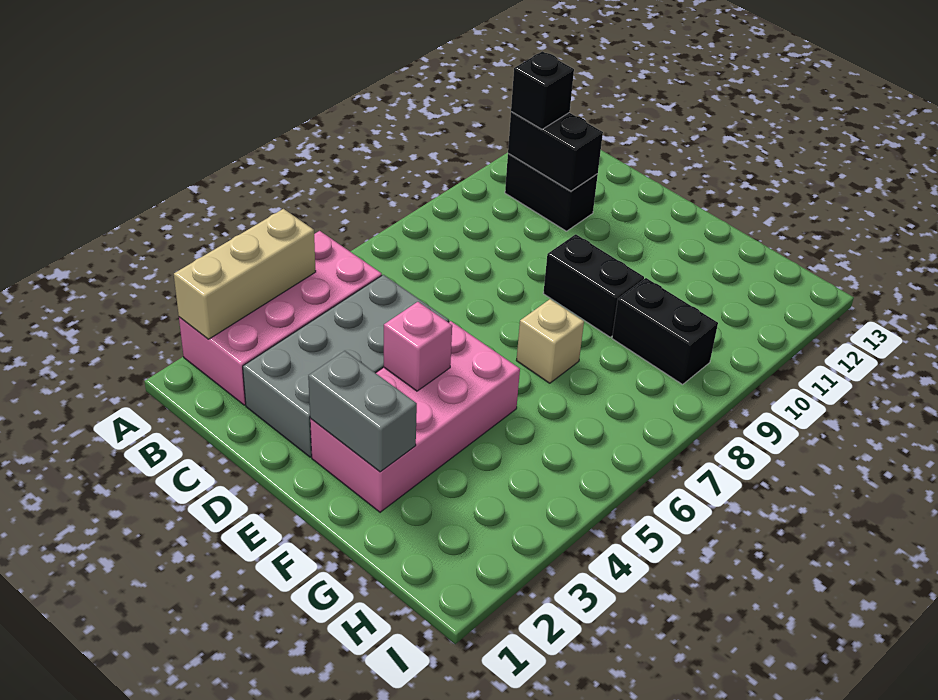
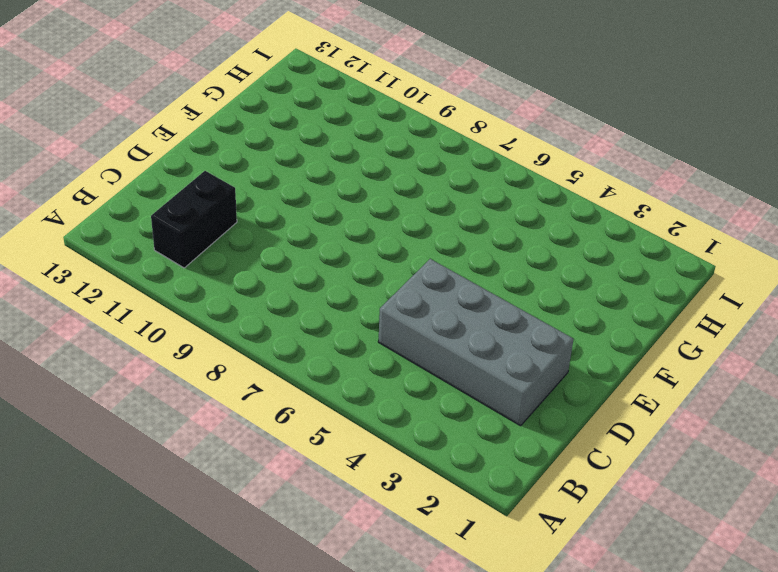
none -> pink brick A2:B5 level 1
none -> pink brick E2:F5 level 1
none -> black brick E9:F9 level 1

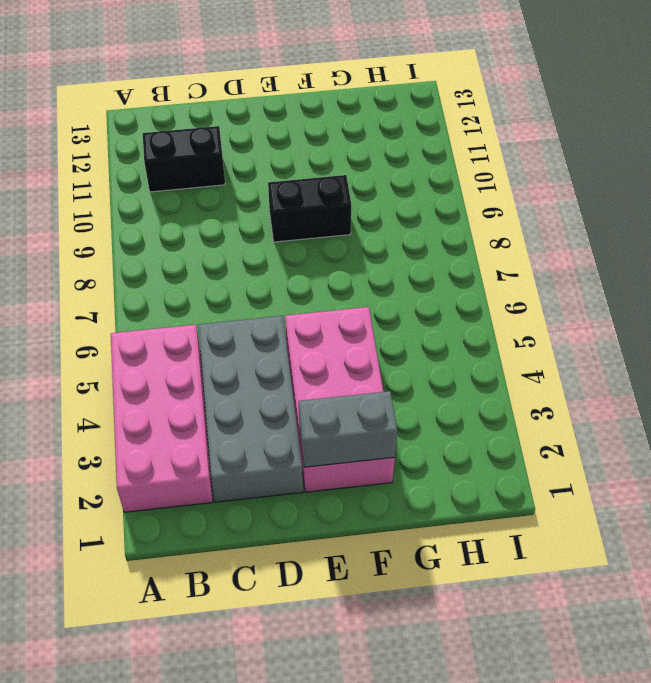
none -> tan brick F7 level 1
none -> black brick G9:H9 level 1
none -> tan brick A2:A4 level 2

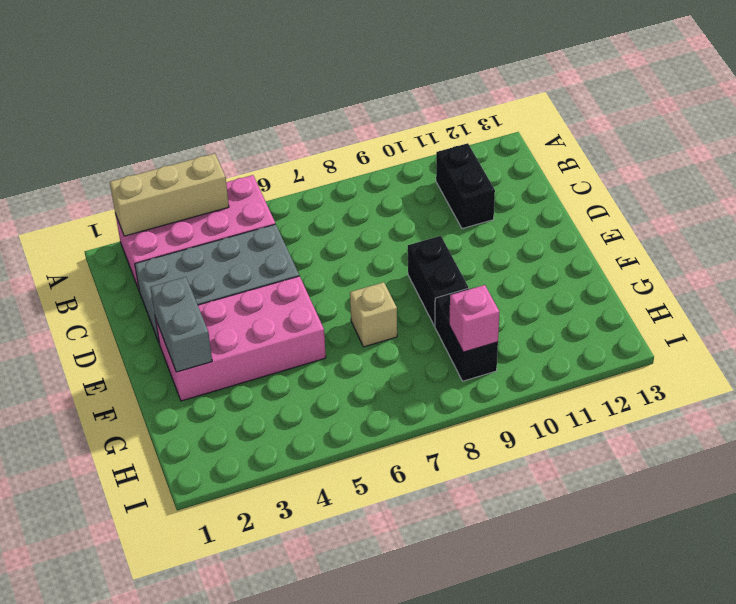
pink brick H9 level 2 -> pink brick E4 level 2
none -> black brick B11:C11 level 2
none -> black brick B11 level 3

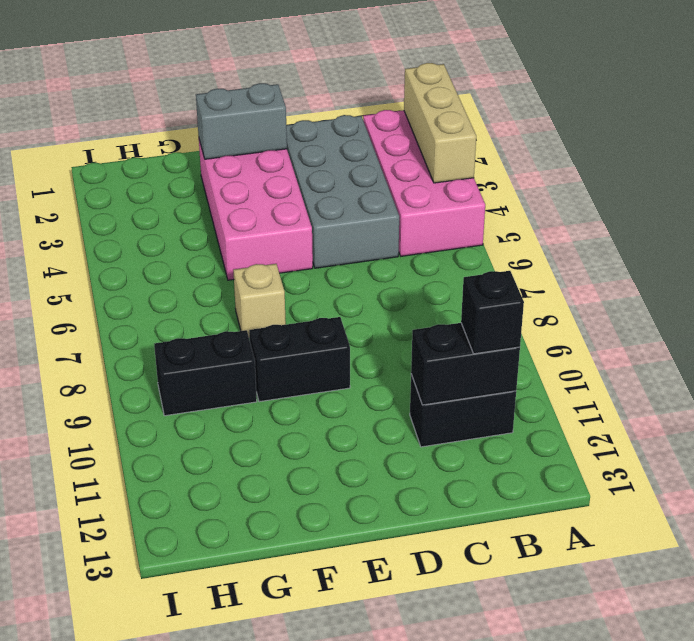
none -> pink brick E4 level 2

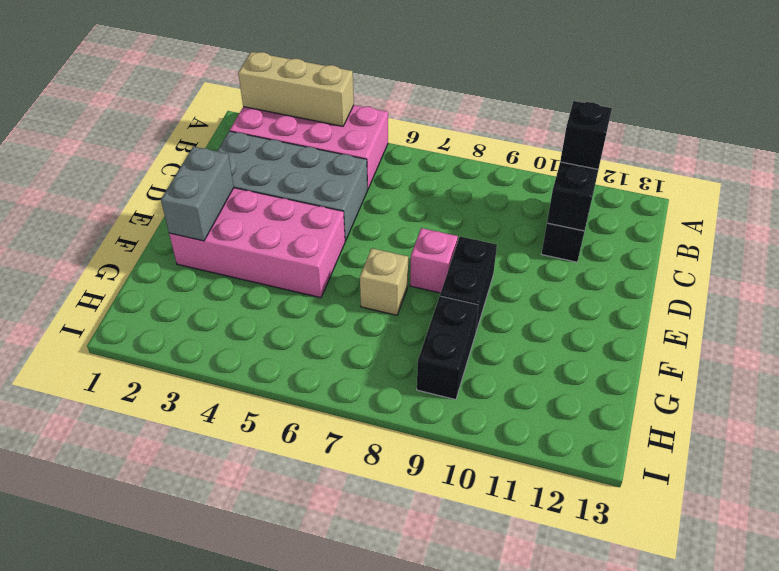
pink brick E8 level 1 -> pink brick E4 level 2

